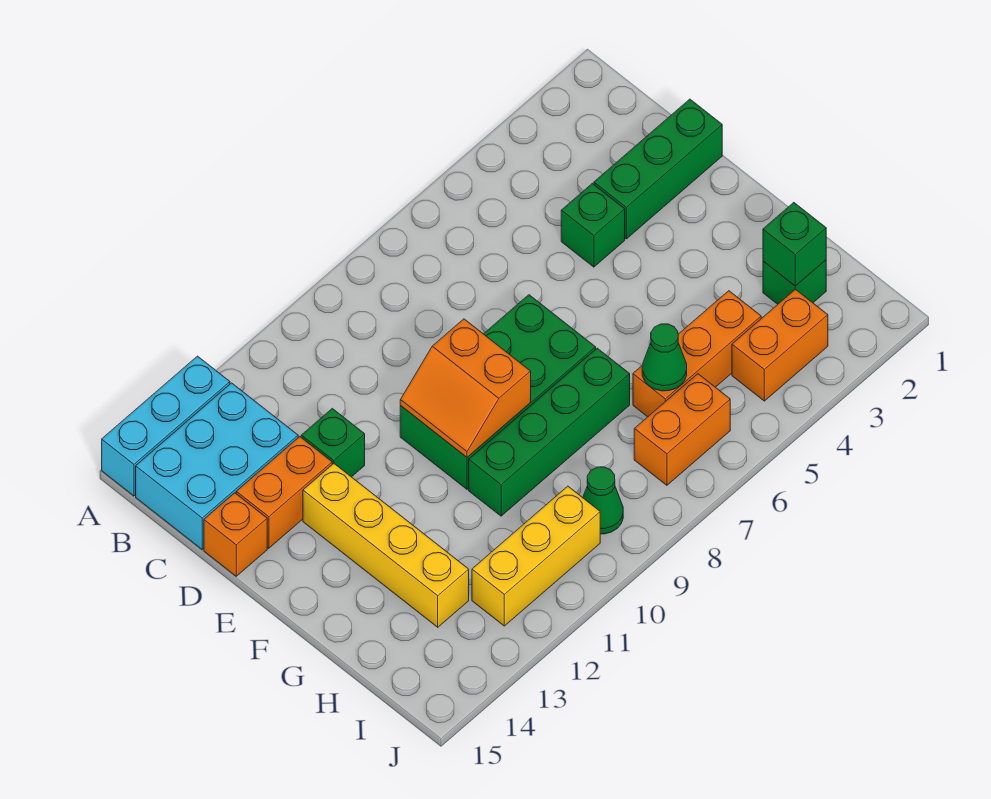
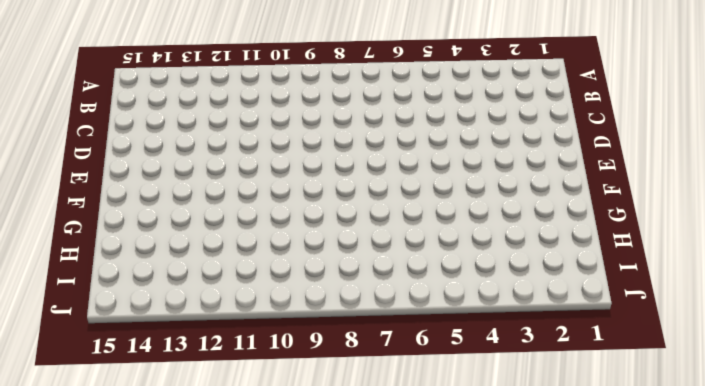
none -> cyan brick A13:A15 level 1
none -> cyan brick B13:C15 level 1
none -> green brick D1:D3 level 1

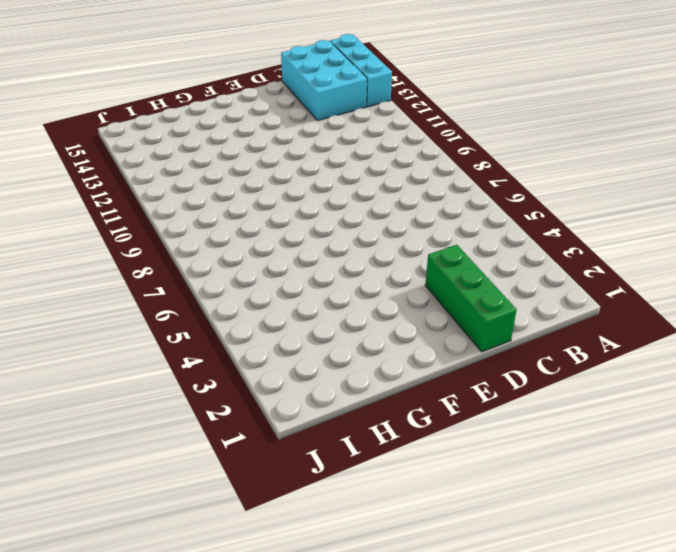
none -> green brick D4 level 1
none -> green brick D12 level 1
none -> orange brick D13:D14 level 1

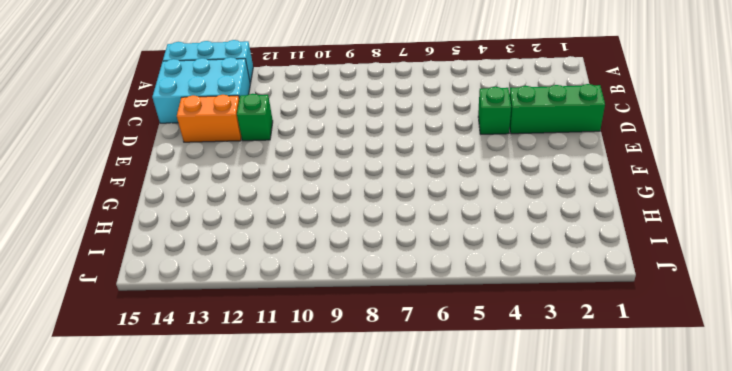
none -> orange brick D15 level 1
none -> green brick E7:F10 level 1
none -> yellow brick E13:H13 level 1

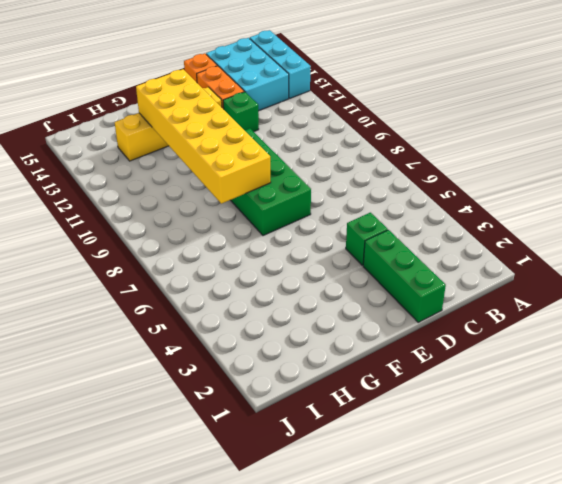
yellow brick F8:G13 level 2 -> orange slope E9:F10 level 2 top 9
none -> green brick G7:G10 level 1
none -> green brick H2 level 1
none -> orange brick H4:H6 level 1

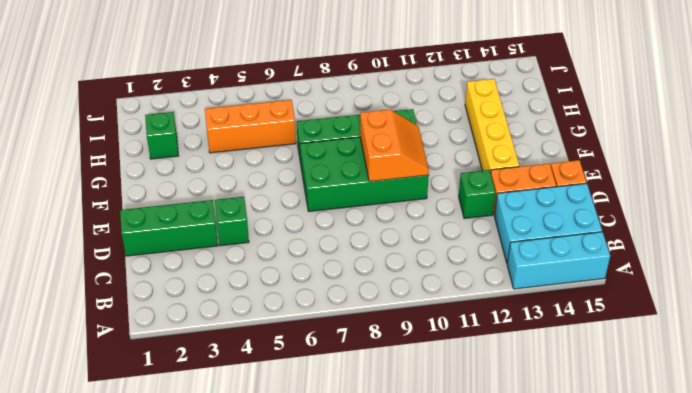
none -> orange brick I3:I4 level 1
none -> orange brick I6:I7 level 1
none -> green cone I9 level 1

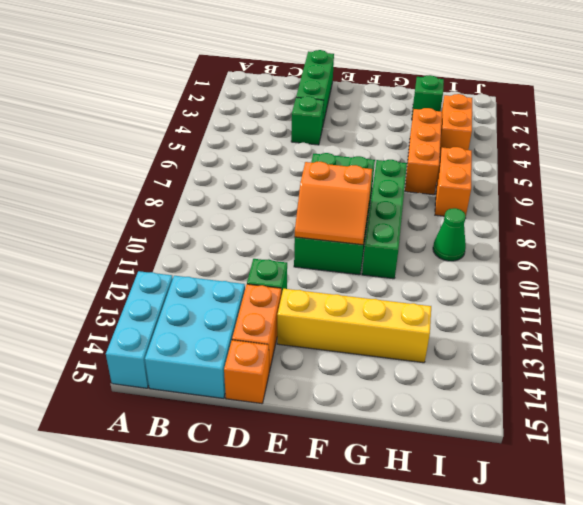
none -> yellow brick I10:I12 level 1
none -> green brick H2 level 2
none -> green cone H6 level 2

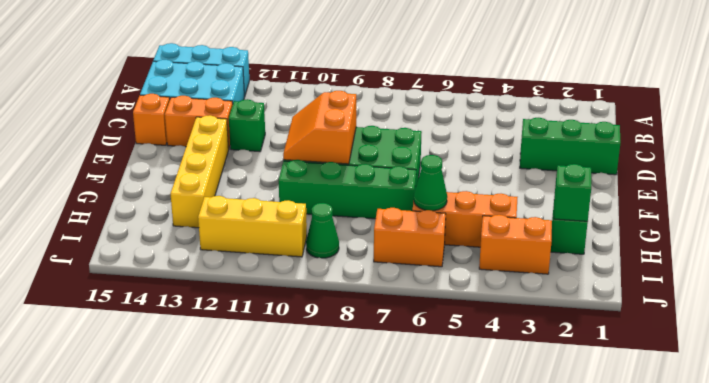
none -> green brick D4 level 1

